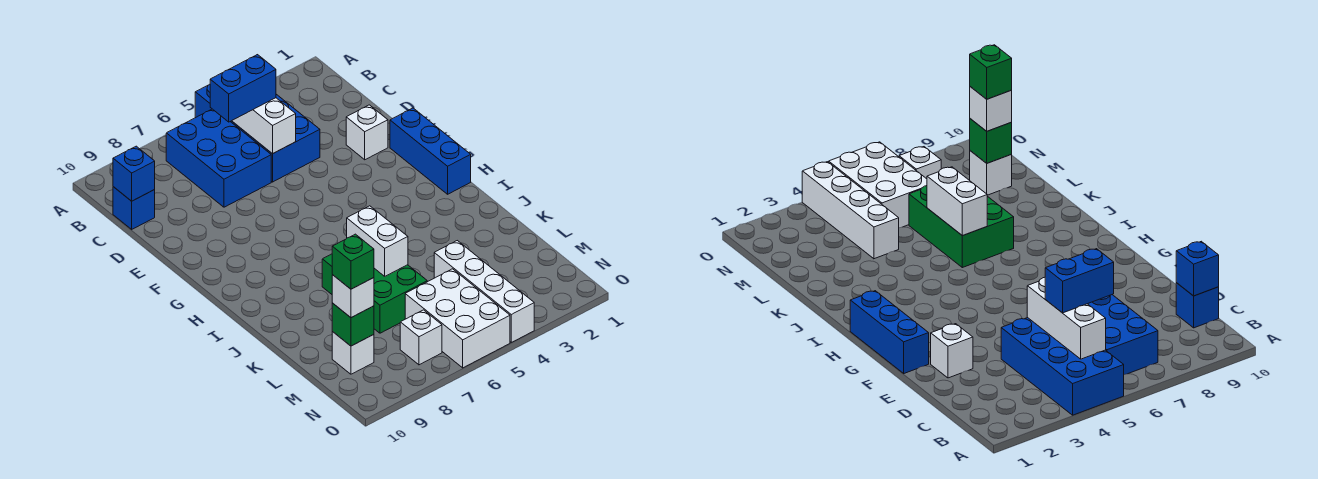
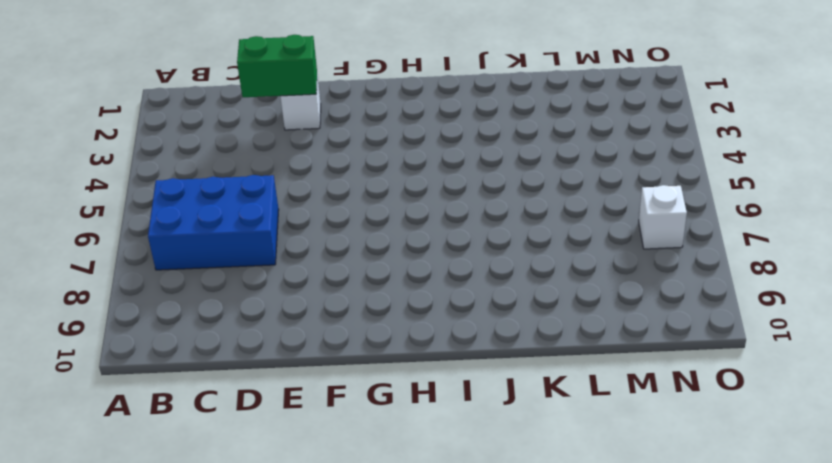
green brick D2:E2 level 2 -> none
none -> blue brick A4:D5 level 1
none -> blue brick C10 level 1
none -> blue brick F1:H1 level 1

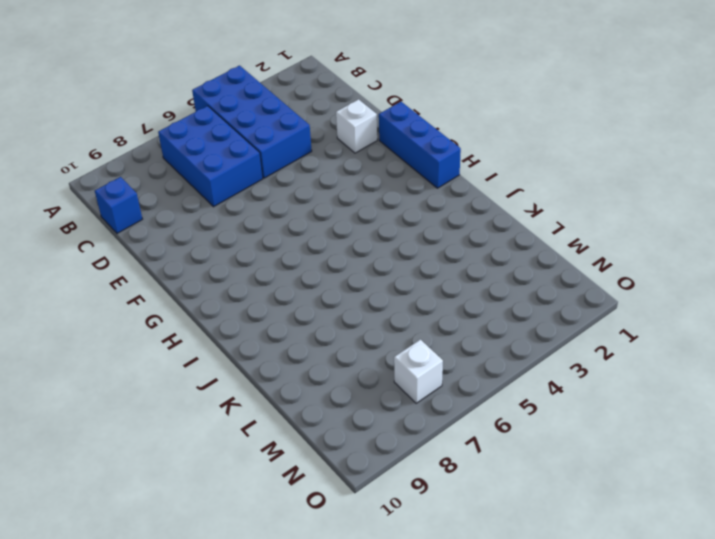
none -> green brick J6:L7 level 1
none -> white brick L4:O4 level 1
none -> white brick M5:O6 level 1

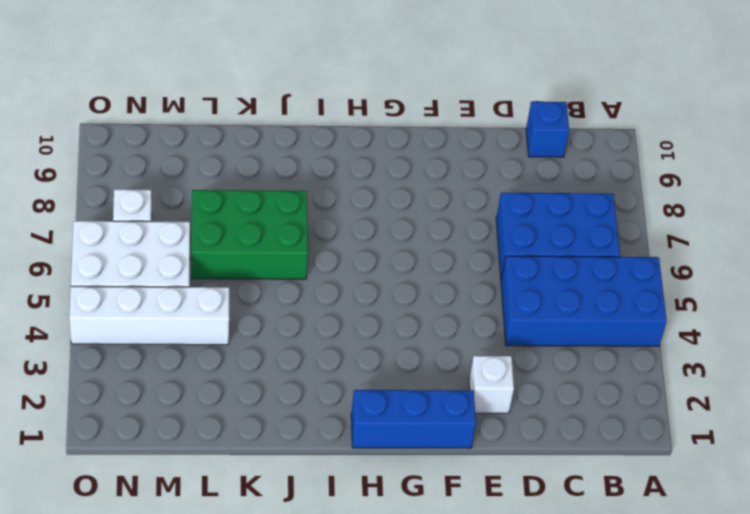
none -> white brick M9 level 1
none -> white brick B5:D5 level 2
none -> blue brick C10 level 2

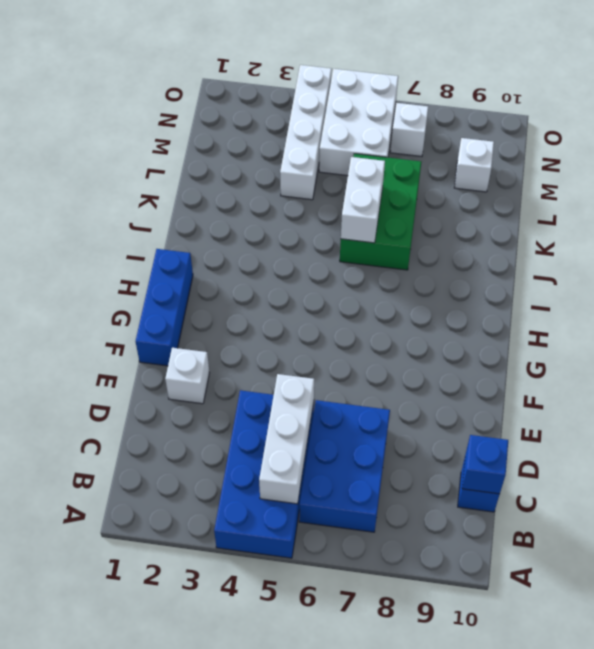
none -> green brick M9 level 2
none -> blue brick C5:C6 level 3
none -> white brick M9 level 3

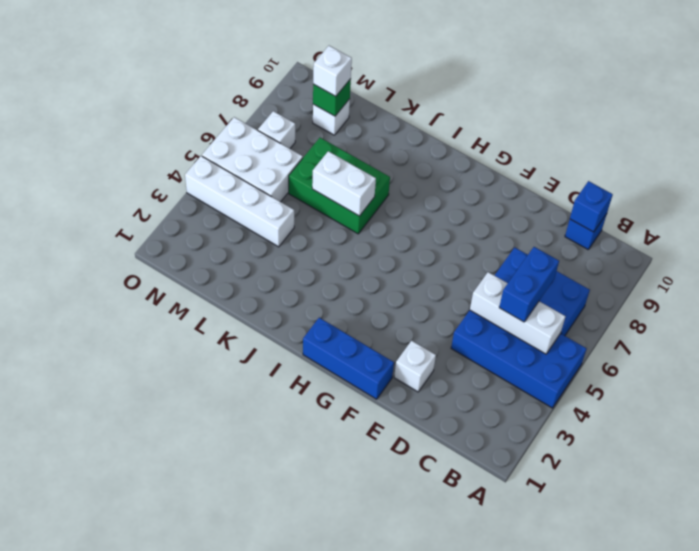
none -> green brick M9 level 4

